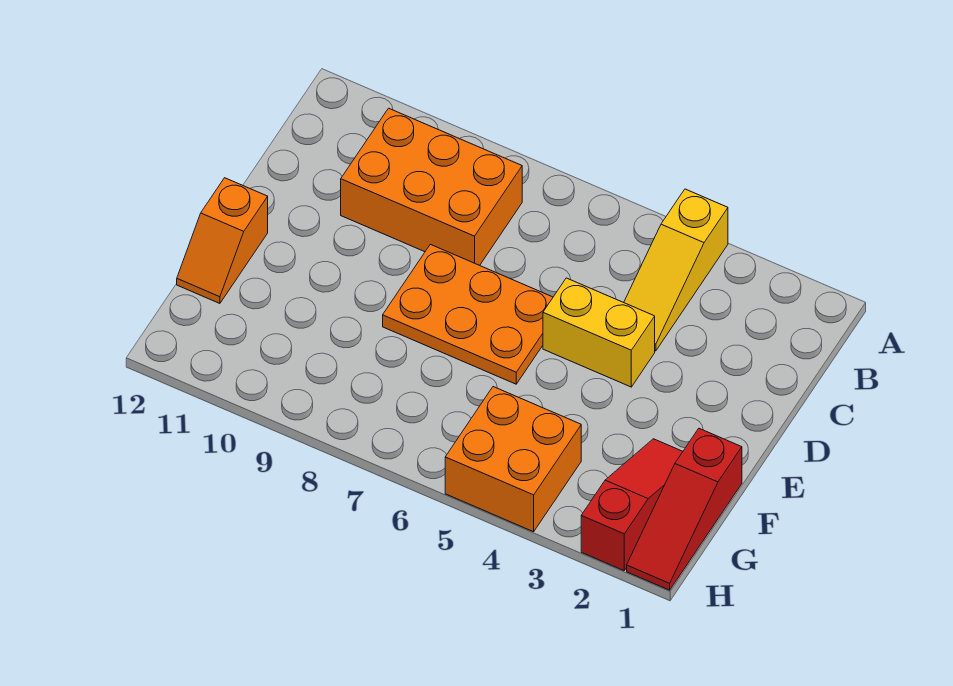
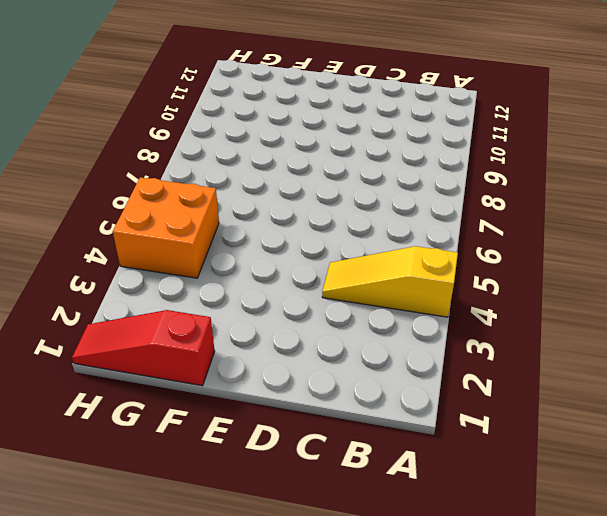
none -> orange brick B8:C10 level 1
none -> yellow brick D4:D5 level 1

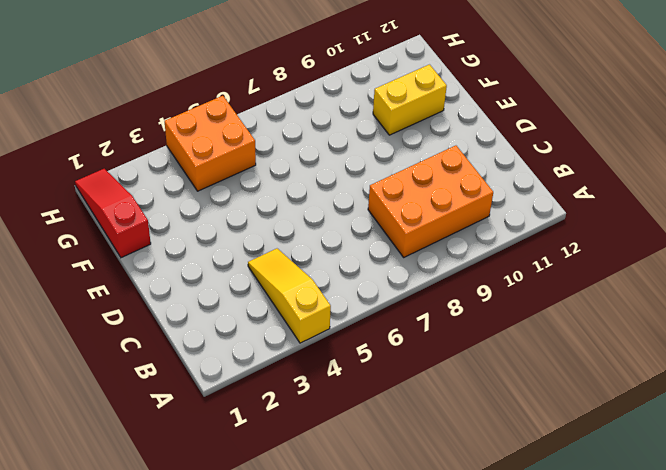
yellow brick F10:F11 level 1 -> yellow brick D4:D5 level 1
none -> orange plate D6:E8 level 1
none -> orange slope E12:F12 level 1 top E

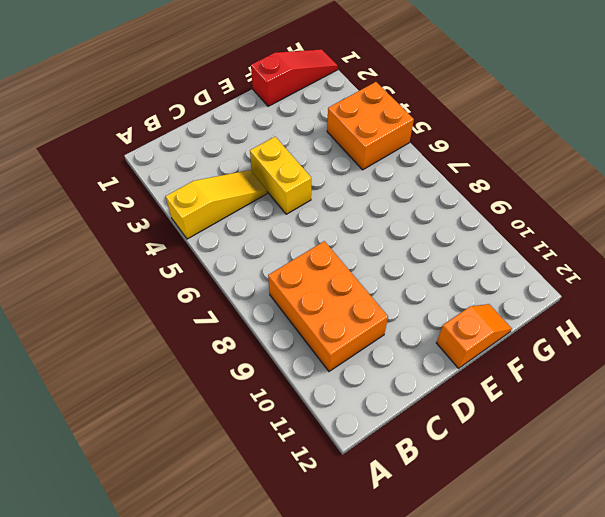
none -> orange plate D6:E8 level 1
none -> red slope F2:H2 level 1 top H

